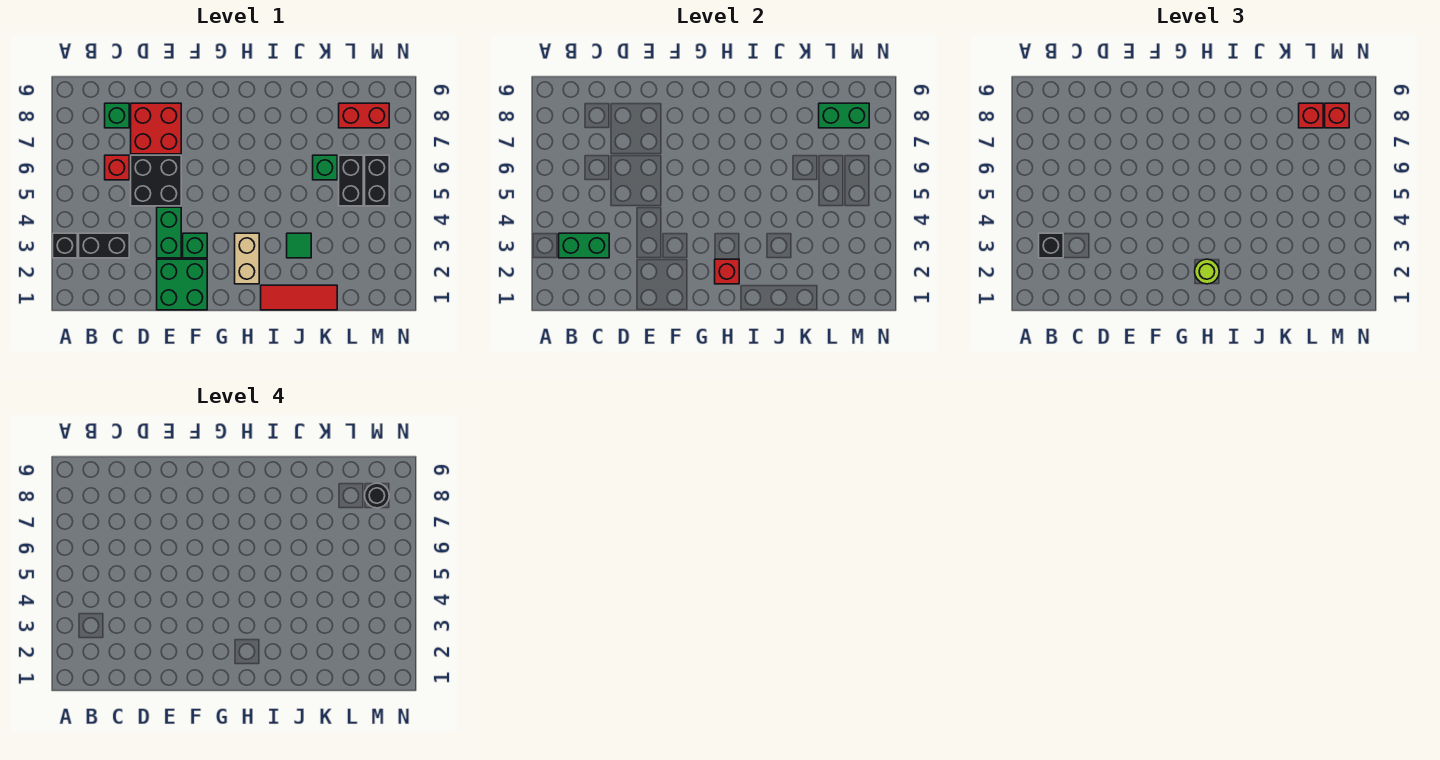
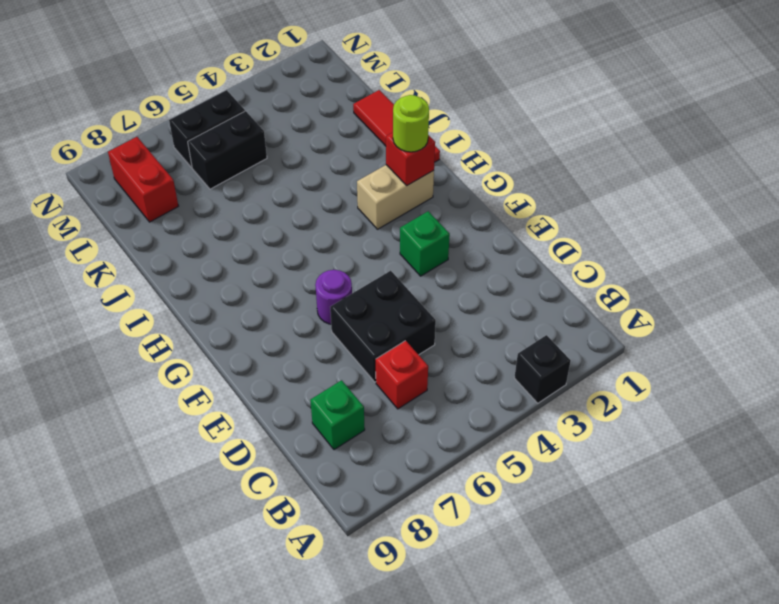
purple round brick F6 level 1 -> none
none -> black brick B3:C3 level 1
none -> red brick D7:E8 level 1
none -> green brick E1:F2 level 1

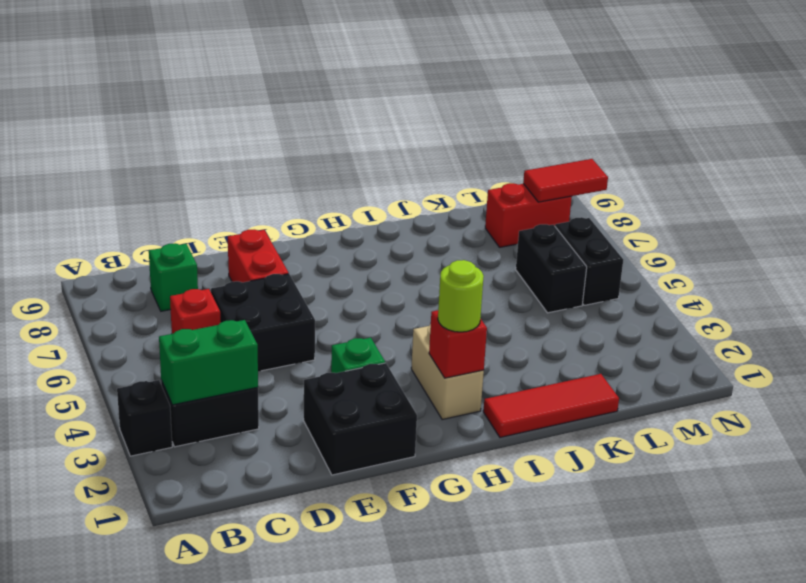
black brick E1:F2 level 1 -> green brick E1:F2 level 1
red brick E7:E8 level 1 -> red brick D7:E8 level 1
red tile M8:N8 level 2 -> green brick L8:M8 level 2
none -> green brick E3:E4 level 1
none -> green tile J3 level 1
none -> green brick K6 level 1

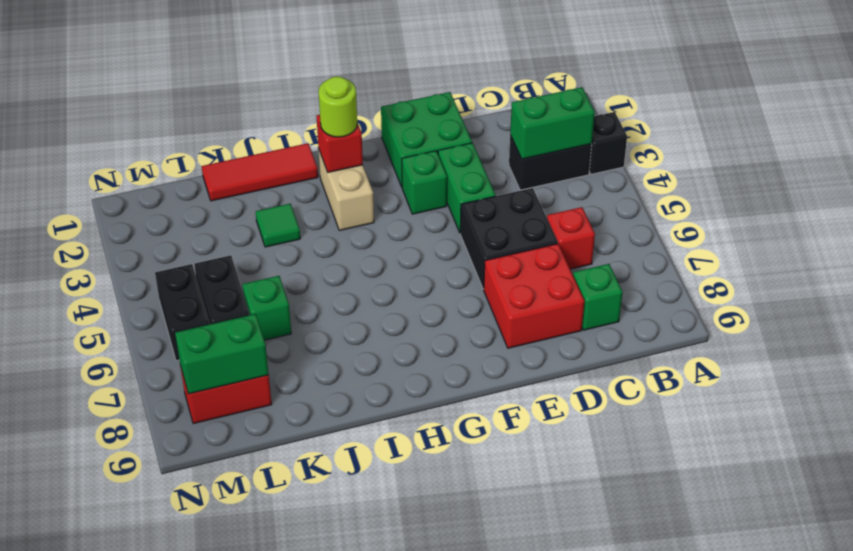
none -> black brick B3 level 3
none -> red brick L8 level 3
none -> red brick M8 level 3

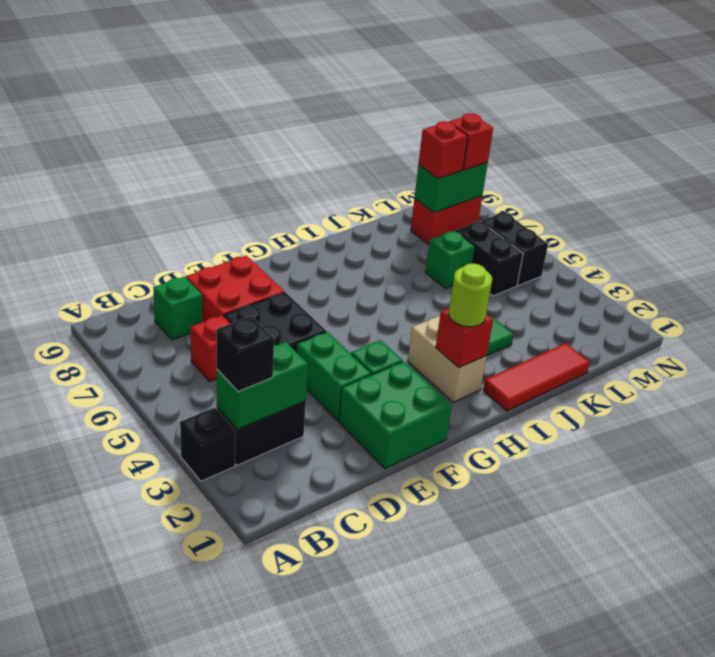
none -> black round brick M8 level 4

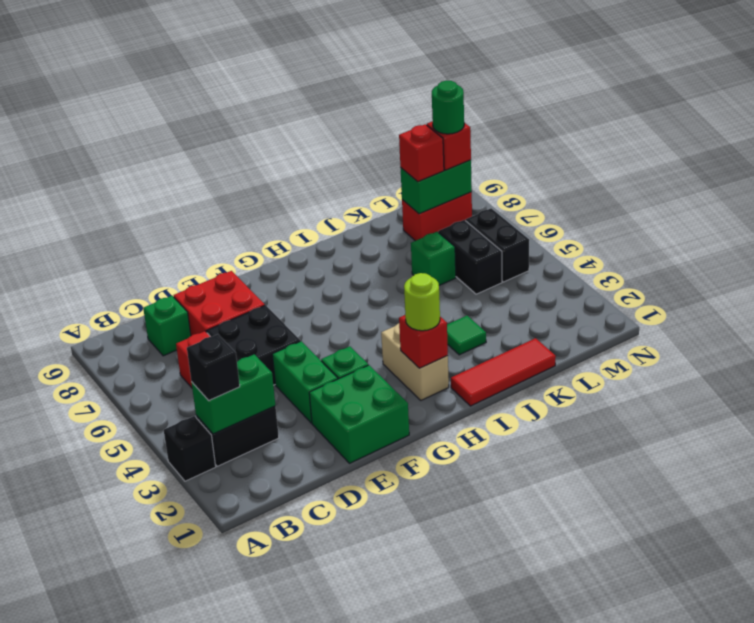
green round brick M8 level 4 -> black round brick M8 level 4

